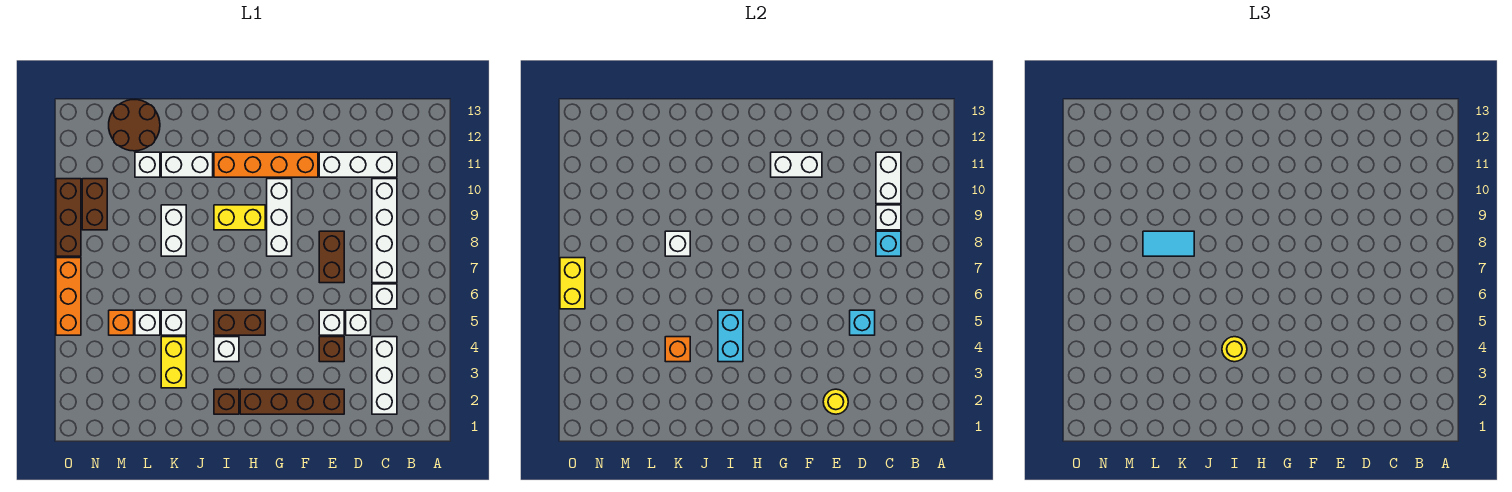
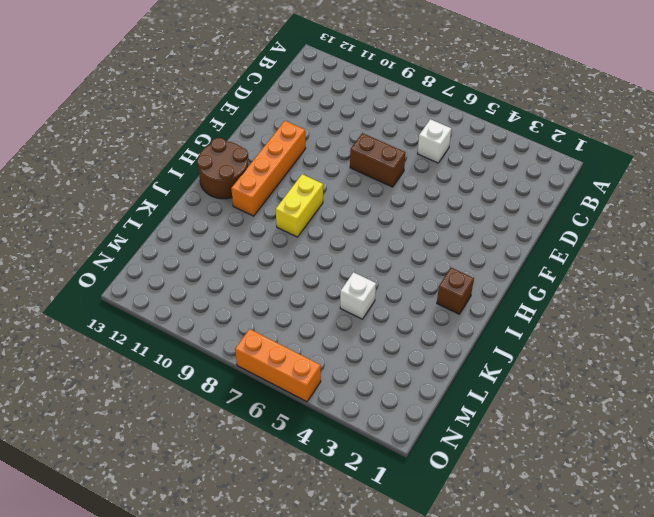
brown round brick H12:I13 level 1 -> brown round brick L12:M13 level 1
none -> white brick C2:C4 level 1
none -> white brick C7:C10 level 1
none -> white brick C11:E11 level 1
none -> white brick D5 level 1

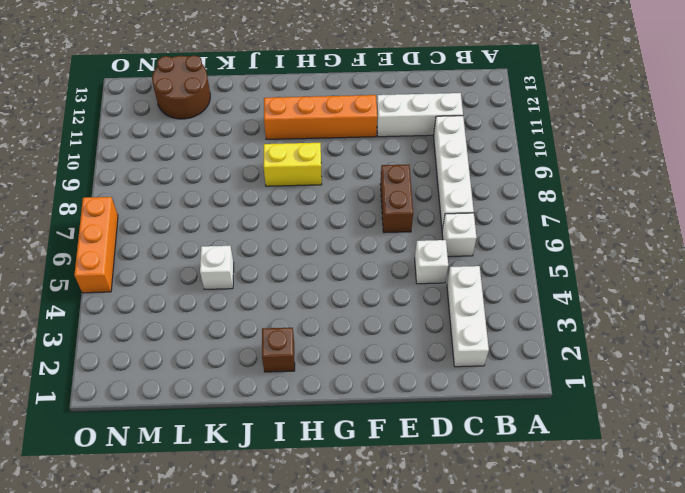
none -> brown brick E2:H2 level 1
none -> brown brick E4 level 1
none -> white brick E5 level 1
none -> white brick G8:G10 level 1

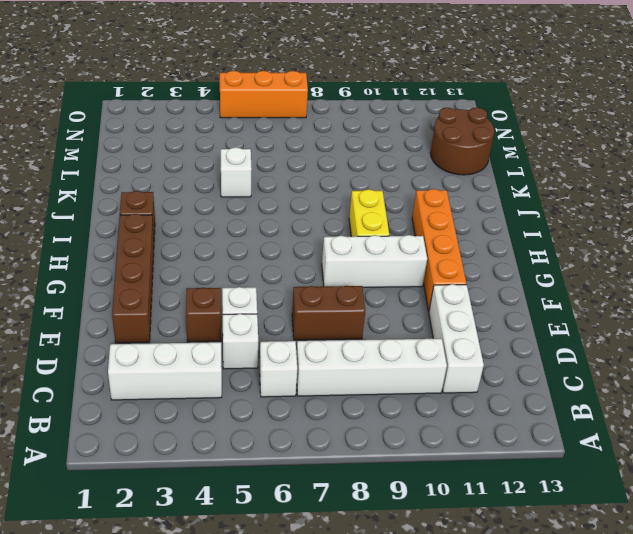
none -> brown brick H5:I5 level 1
none -> white brick I4 level 1
none -> white brick J11:K11 level 1
none -> yellow brick K3:K4 level 1

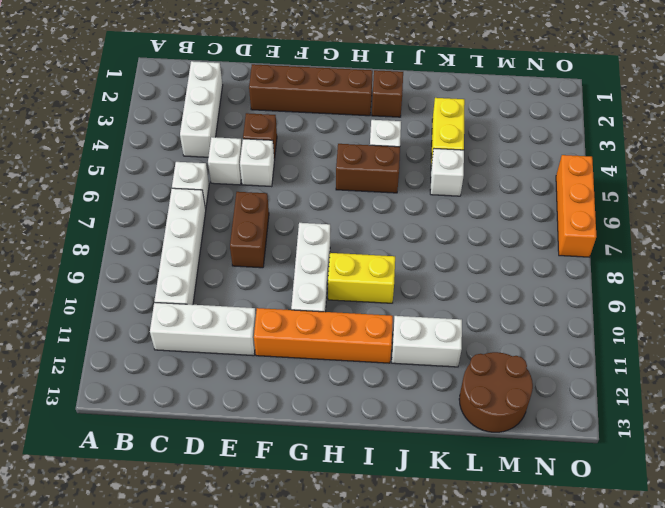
none -> white brick K8:K9 level 1
none -> white brick L5 level 1
none -> white brick L11 level 1
none -> orange brick M5 level 1

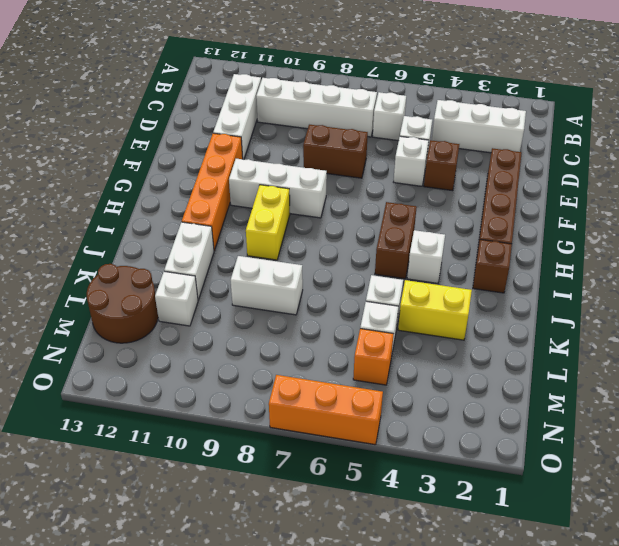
none -> brown brick N9:N10 level 1
none -> brown brick O8:O10 level 1
none -> cyan brick C8 level 2
none -> white brick C9 level 2

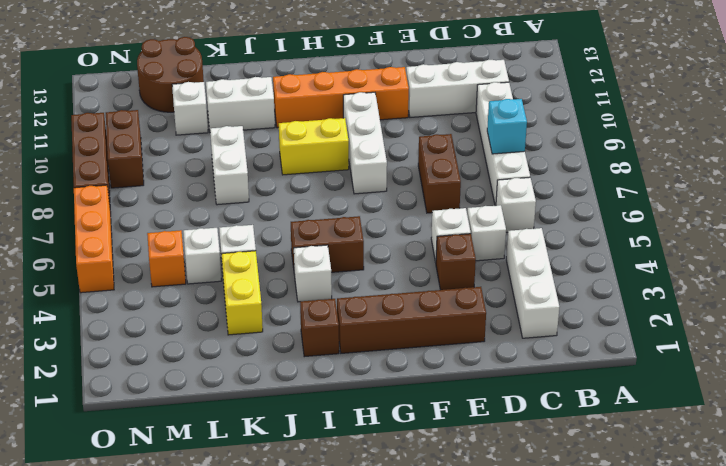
none -> white brick C9 level 2
none -> white brick C10:C11 level 2
none -> cyan brick D5 level 2
none -> yellow round brick E2 level 2

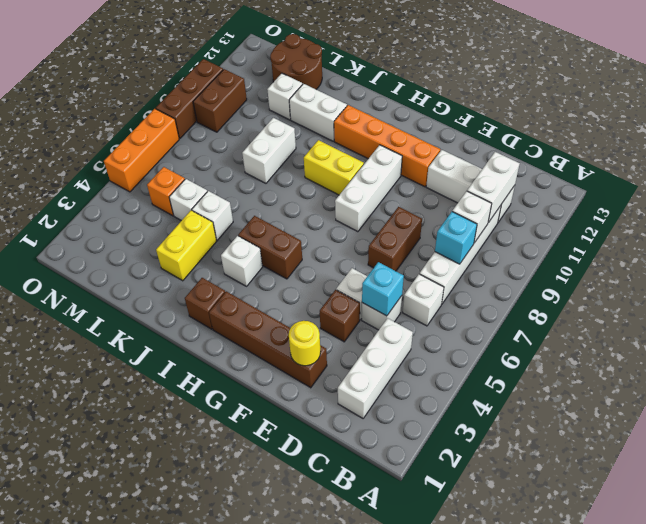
none -> white brick F11:G11 level 2
none -> cyan brick I4:I5 level 2
none -> orange brick K4 level 2
none -> white brick K8 level 2

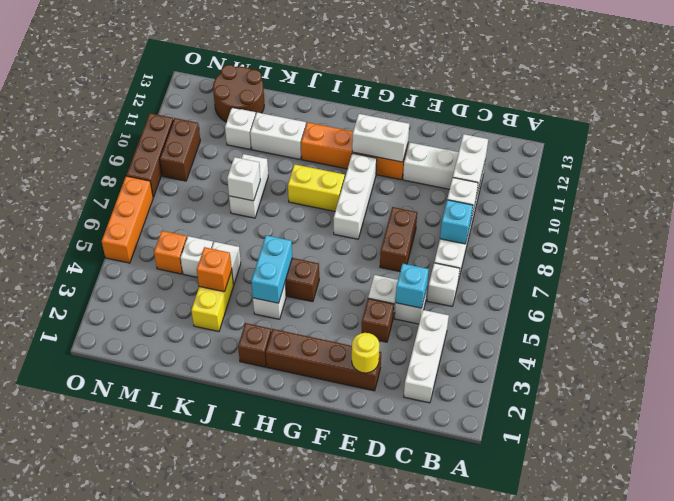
none -> yellow brick O6:O7 level 2
none -> yellow round brick I4 level 3
none -> cyan tile K8:L8 level 3

